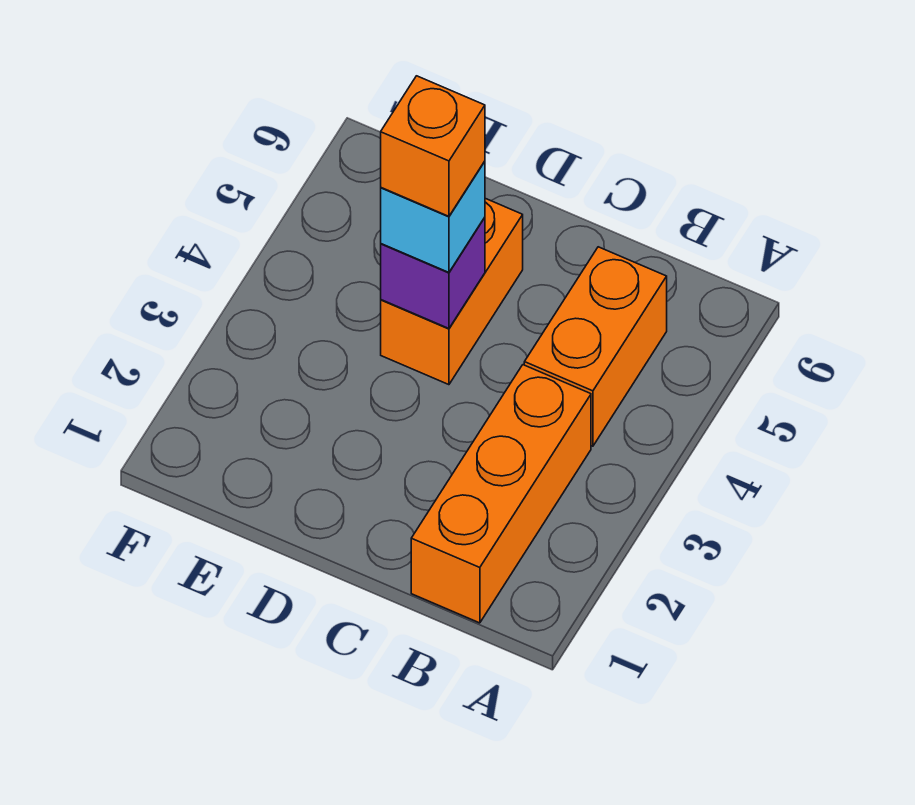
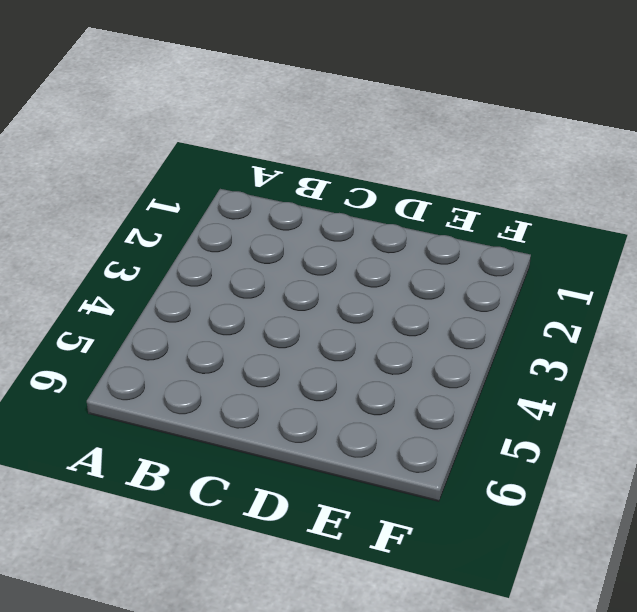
none -> orange brick B1:B3 level 1
none -> orange brick B4:B5 level 1

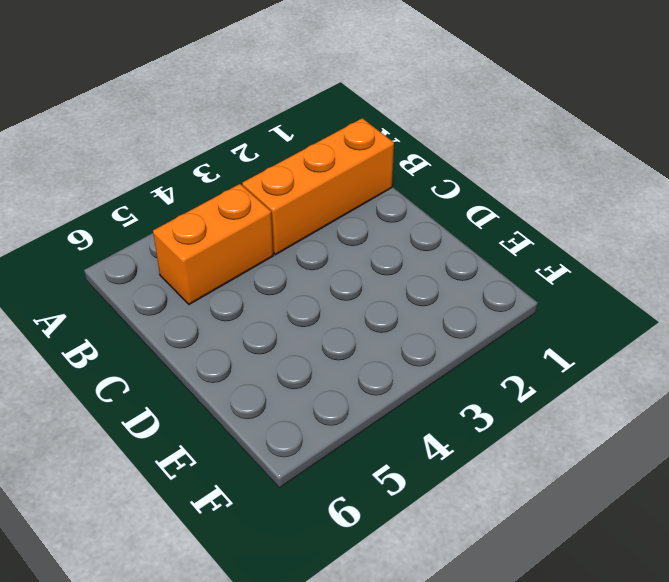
none -> orange brick D4:D5 level 1
none -> purple brick D4 level 2

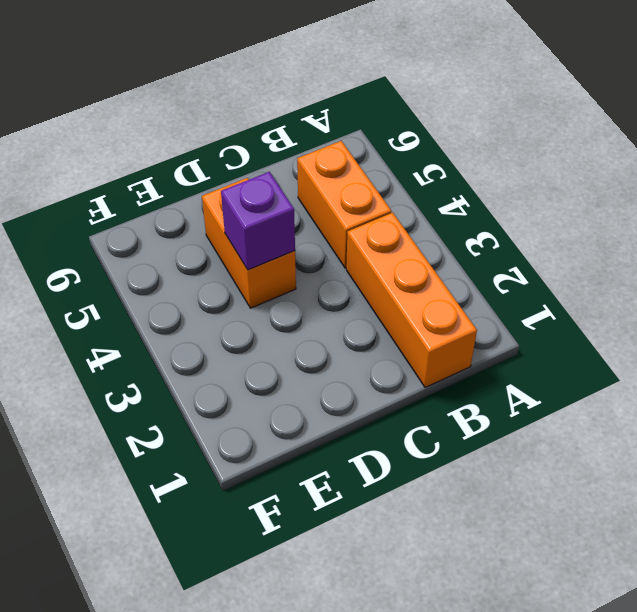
none -> cyan brick D4 level 3
none -> orange brick D4 level 4

